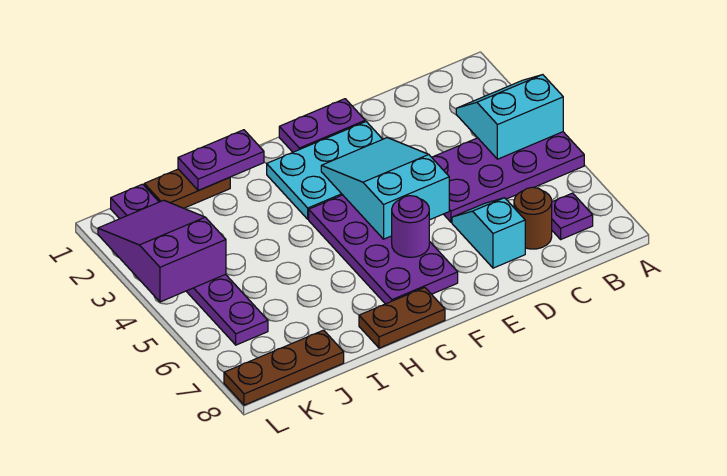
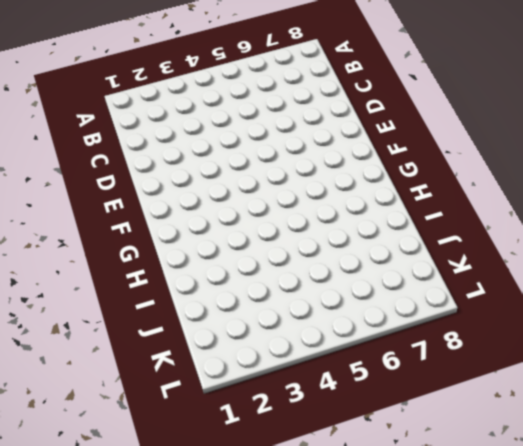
none -> purple plate A4:D5 level 1
none -> purple plate B7 level 1
none -> brown round brick C7 level 1

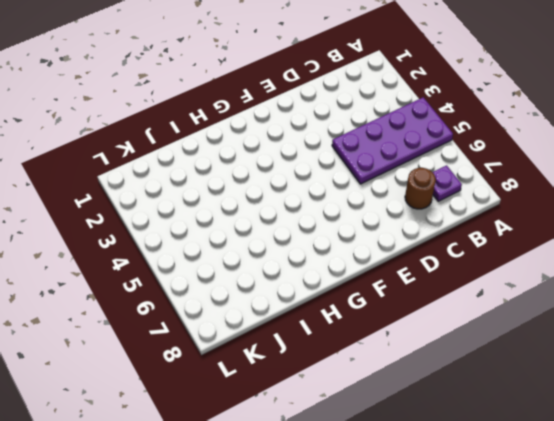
none -> cyan slope D6:D7 level 1 top 7
none -> purple plate E1:F1 level 1
none -> cyan plate E2:G3 level 1

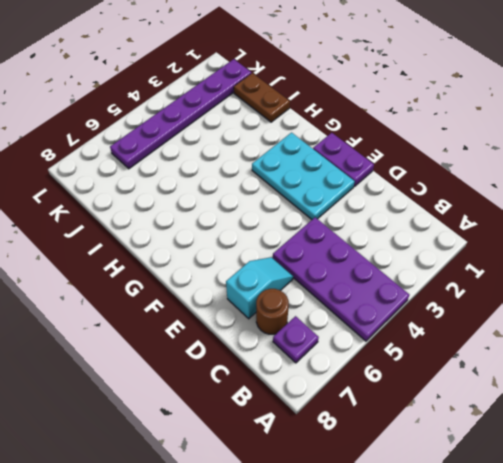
none -> purple plate F4:G7 level 1
none -> brown plate G8:H8 level 1
none -> brown plate J8:L8 level 1

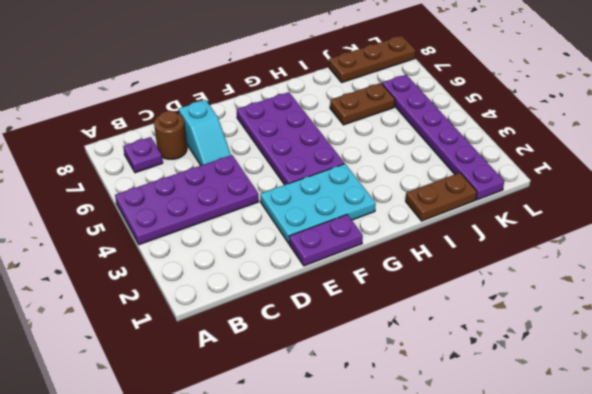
brown plate I6:J6 level 1 -> brown plate G8:H8 level 1
none -> cyan slope A3:B4 level 2 top 4
none -> cyan slope E3:F5 level 2 top 5
none -> purple round brick F6 level 2

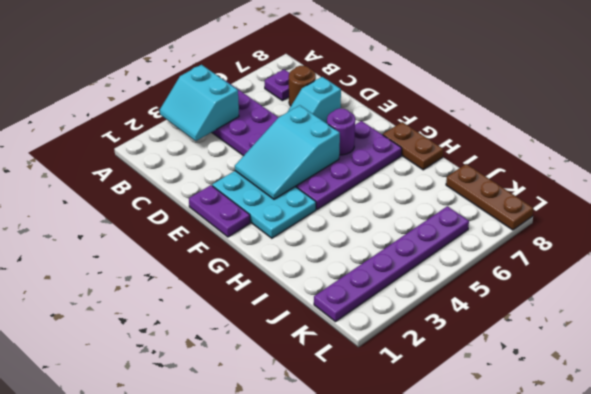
none -> brown plate I1:J1 level 1
none -> purple plate H1:I1 level 2
none -> purple slope K2:L4 level 2 top 4

